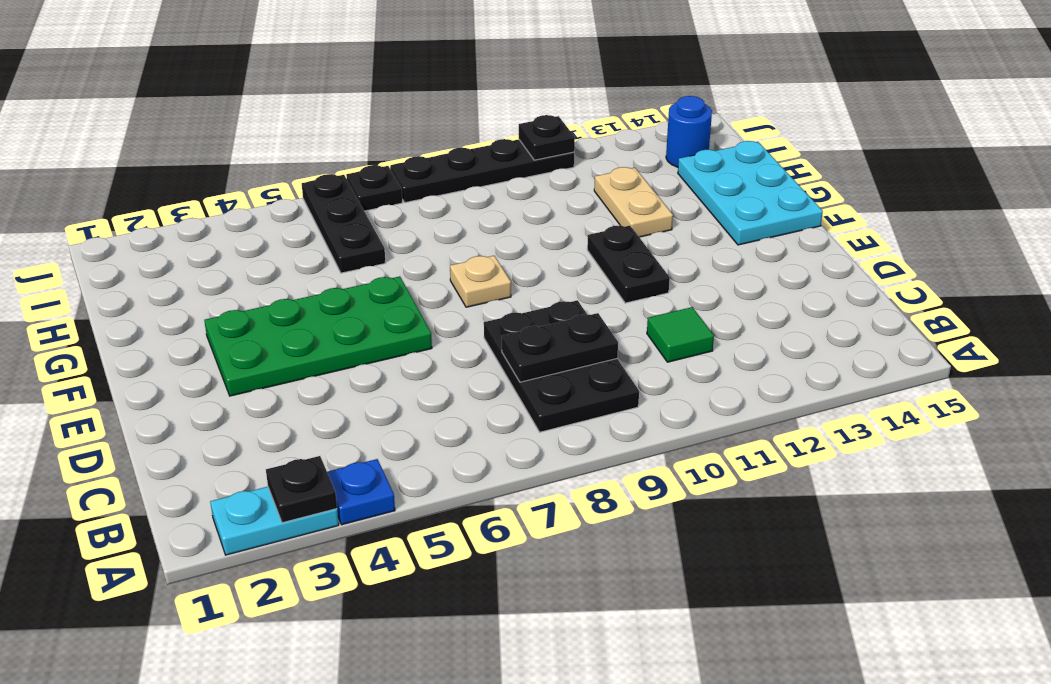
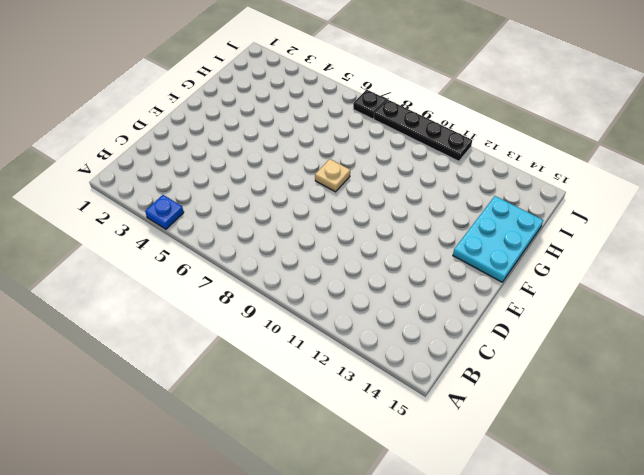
none -> cyan plate A2:A3 level 1
none -> black plate B8:D9 level 1
none -> green tile C11 level 1

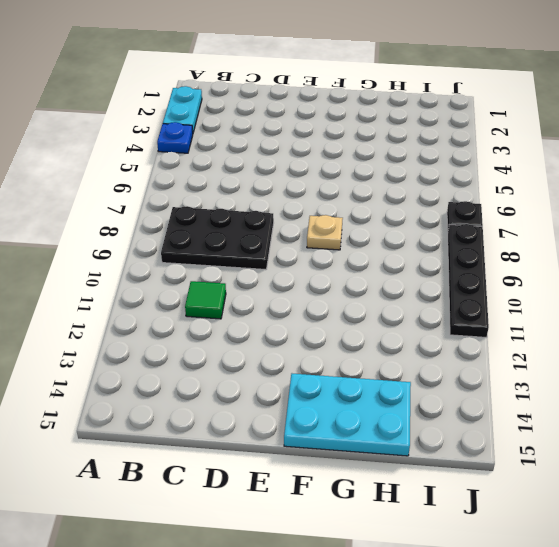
none -> green plate E3:F6 level 1
none -> black plate E11:F11 level 1
none -> tan plate G12:H12 level 1

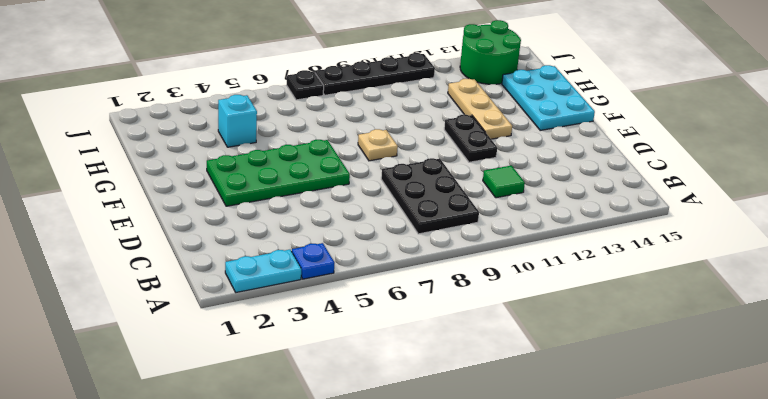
tan plate F12:H12 level 1 -> tan plate G12:H12 level 1
cyan brick H4 level 1 -> none
green round brick I13:J14 level 1 -> blue round brick I14 level 1
none -> black plate H6:J6 level 1
none -> black plate A3 level 2
none -> black plate C8:C9 level 2

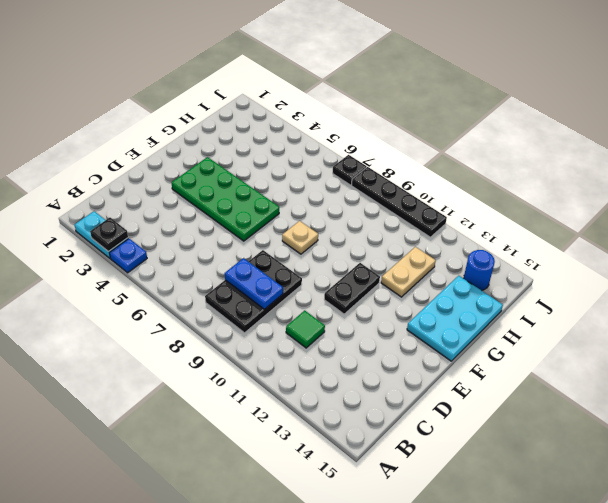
blue plate C8:C9 level 2 -> black plate C8:C9 level 2
none -> black plate H6:J6 level 1
none -> black plate J11 level 2

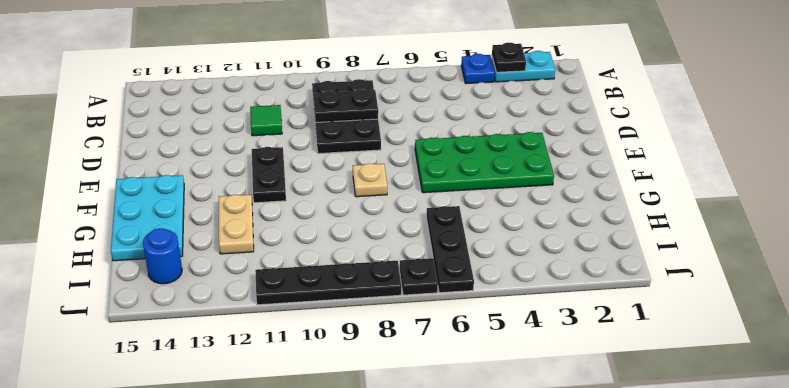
none -> black plate J11 level 2

